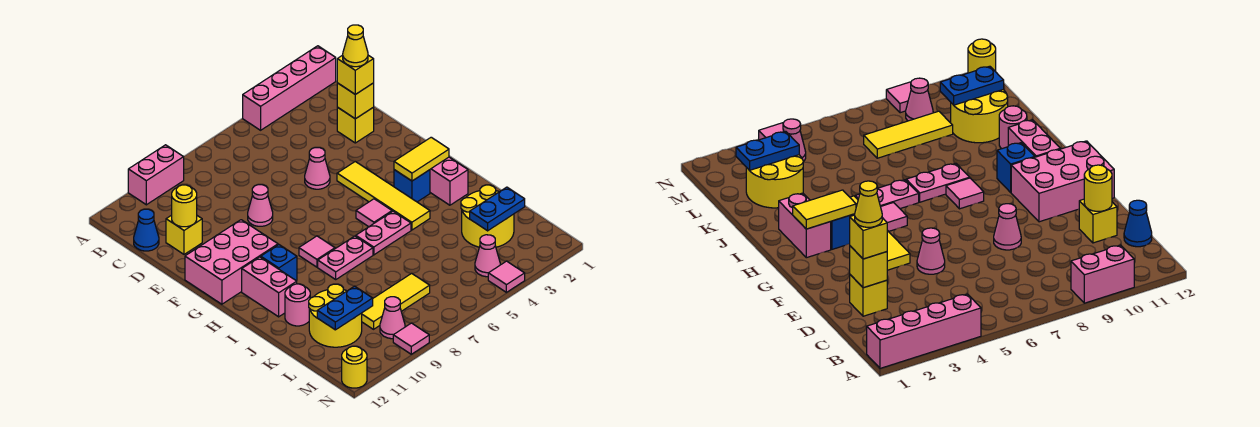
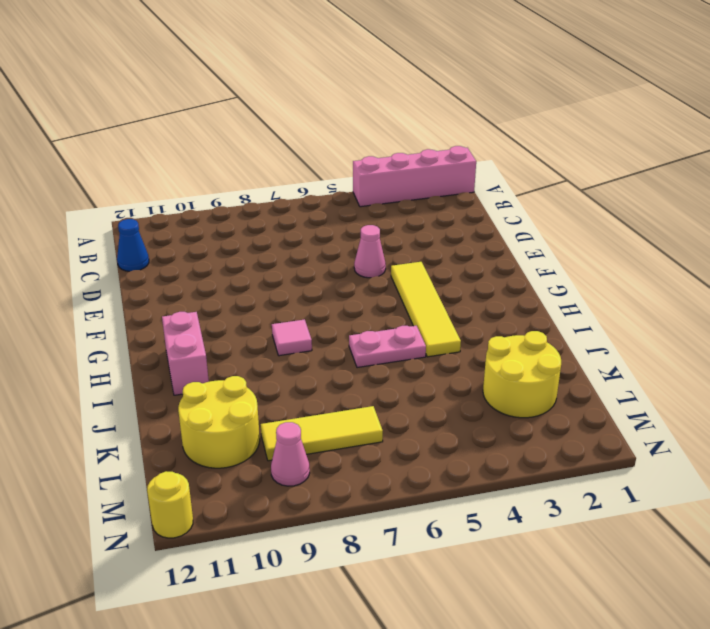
none -> pink brick A9:A10 level 1
none -> yellow brick D2 level 1
none -> yellow brick D11 level 1
none -> pink cone E8 level 1

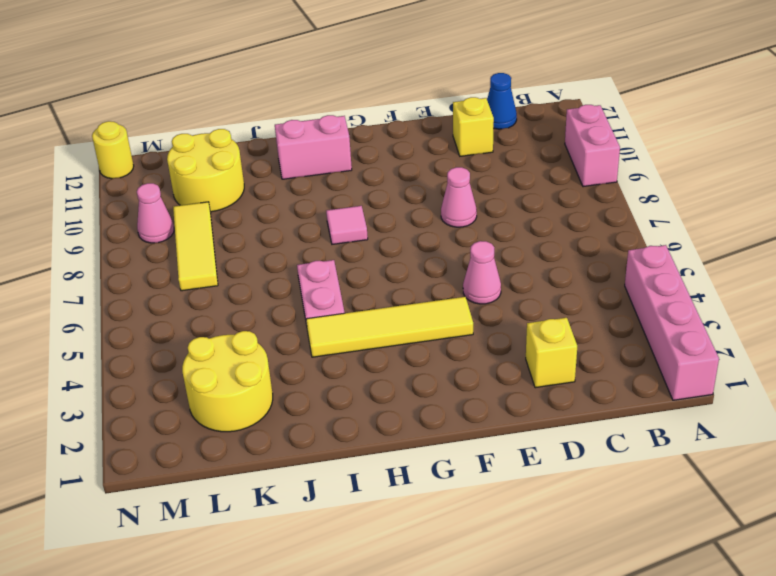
none -> pink brick F10:G12 level 1
none -> pink brick H2:I2 level 1
none -> blue brick H3 level 1
none -> pink tile H5 level 1

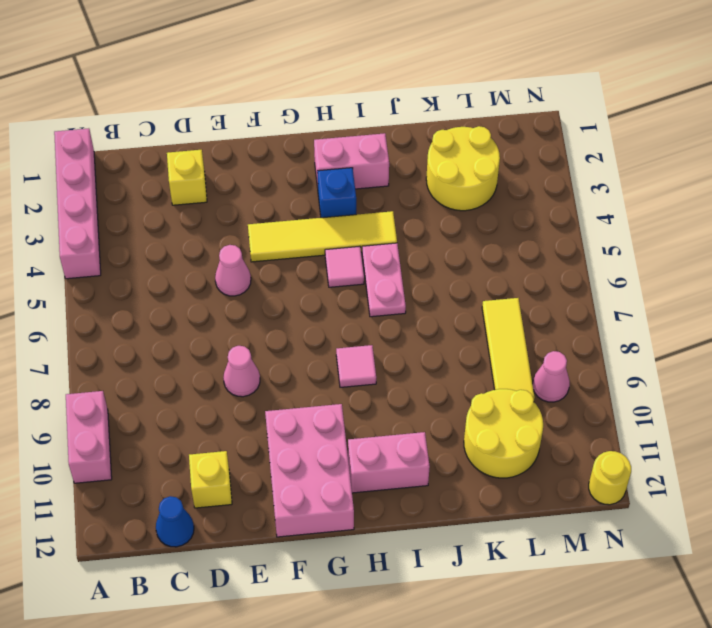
none -> blue brick H10 level 1
none -> pink plate I7:I8 level 1
none -> pink round brick J11 level 1
none -> pink cone M4 level 1

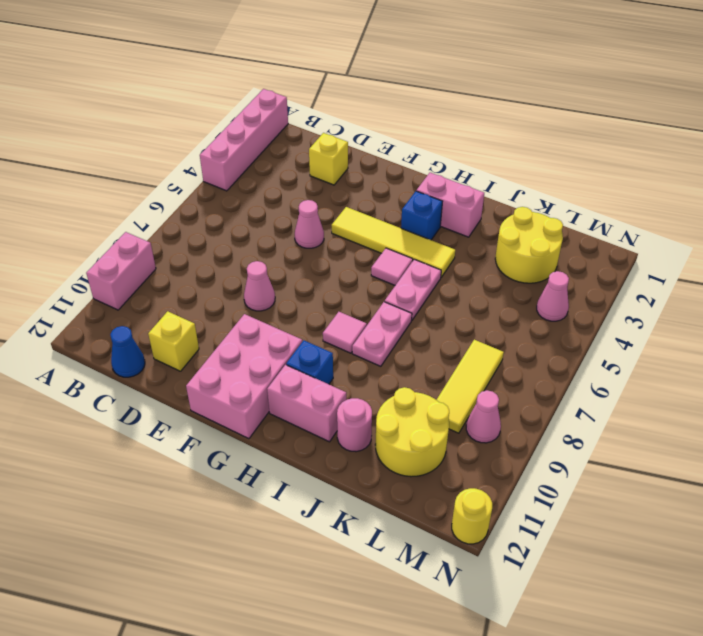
none -> pink tile N4 level 1
none -> pink tile N9 level 1
none -> yellow brick D2 level 2
none -> yellow round brick D11 level 2

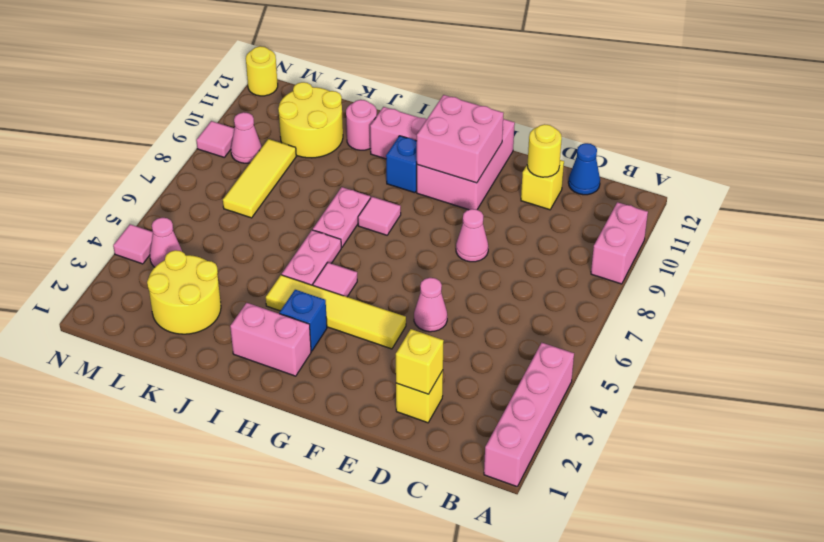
pink brick F10:G11 level 2 -> none
none -> yellow tile H2:H3 level 2
none -> blue plate L2:L3 level 2
none -> blue plate L10:L11 level 2
none -> yellow brick D2 level 3

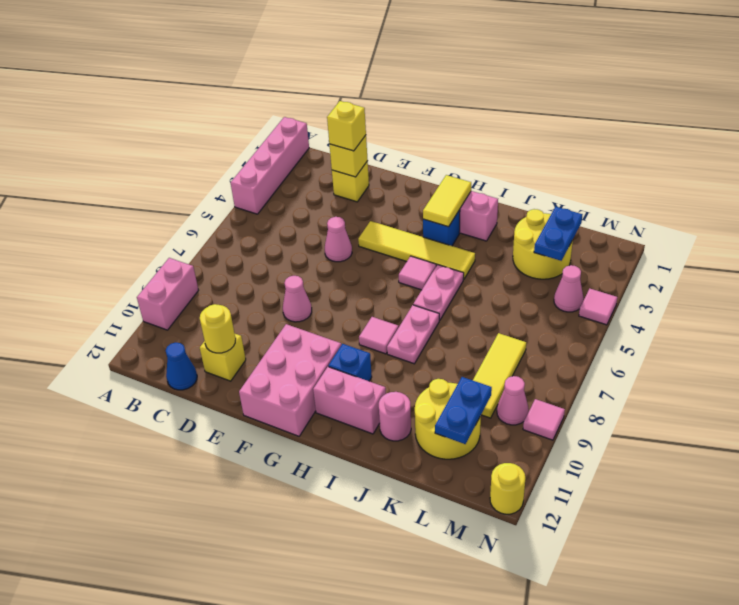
none -> yellow cone D2 level 4

